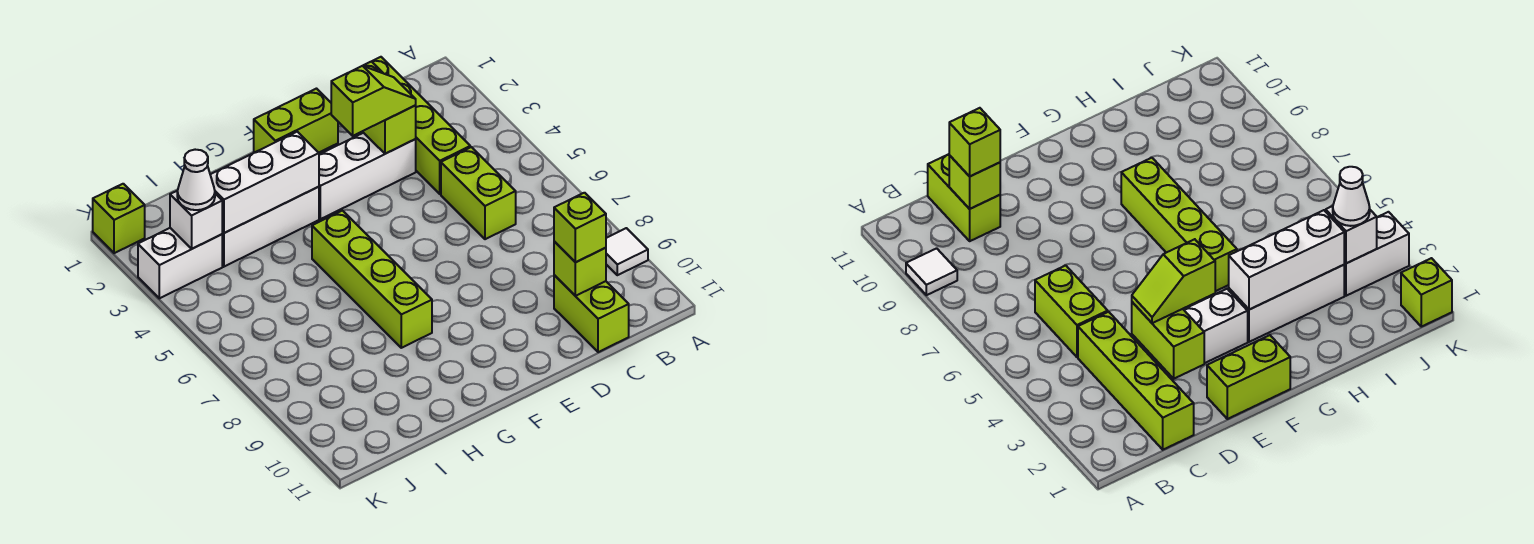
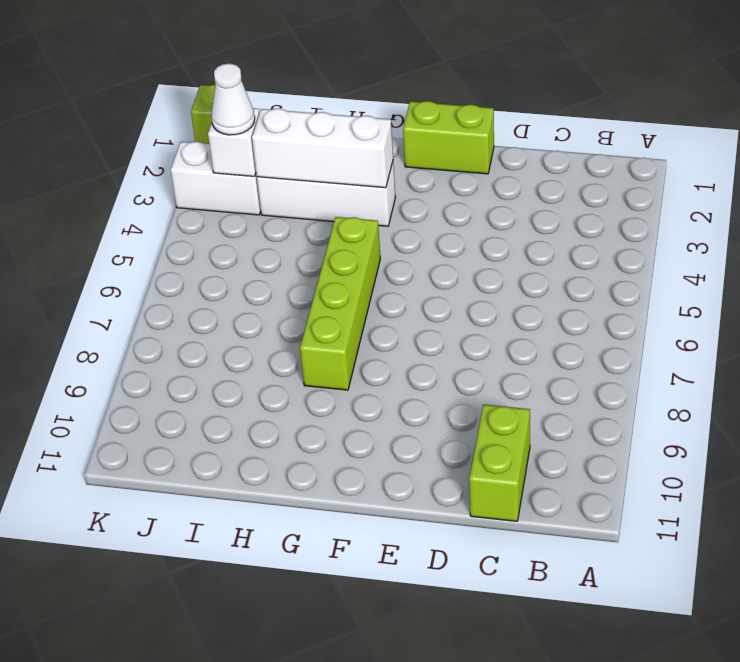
none -> white tile A9 level 1
none -> lime brick C1:C4 level 1
none -> lime brick C5:C6 level 1

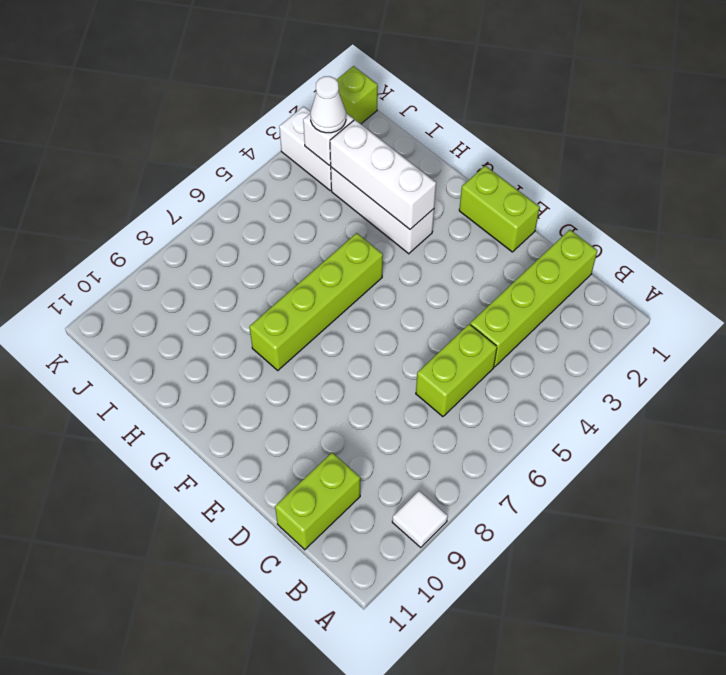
none -> white brick D3:F3 level 1
none -> lime brick C10 level 2
none -> lime brick D2:D3 level 2

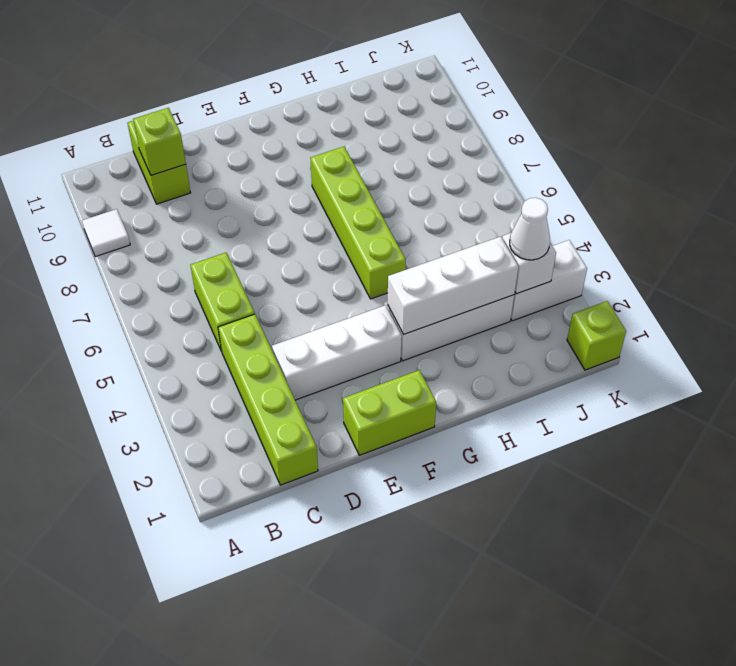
none -> lime brick D2:D3 level 2
none -> lime brick C10 level 3
none -> lime slope D3:E3 level 3 top E

